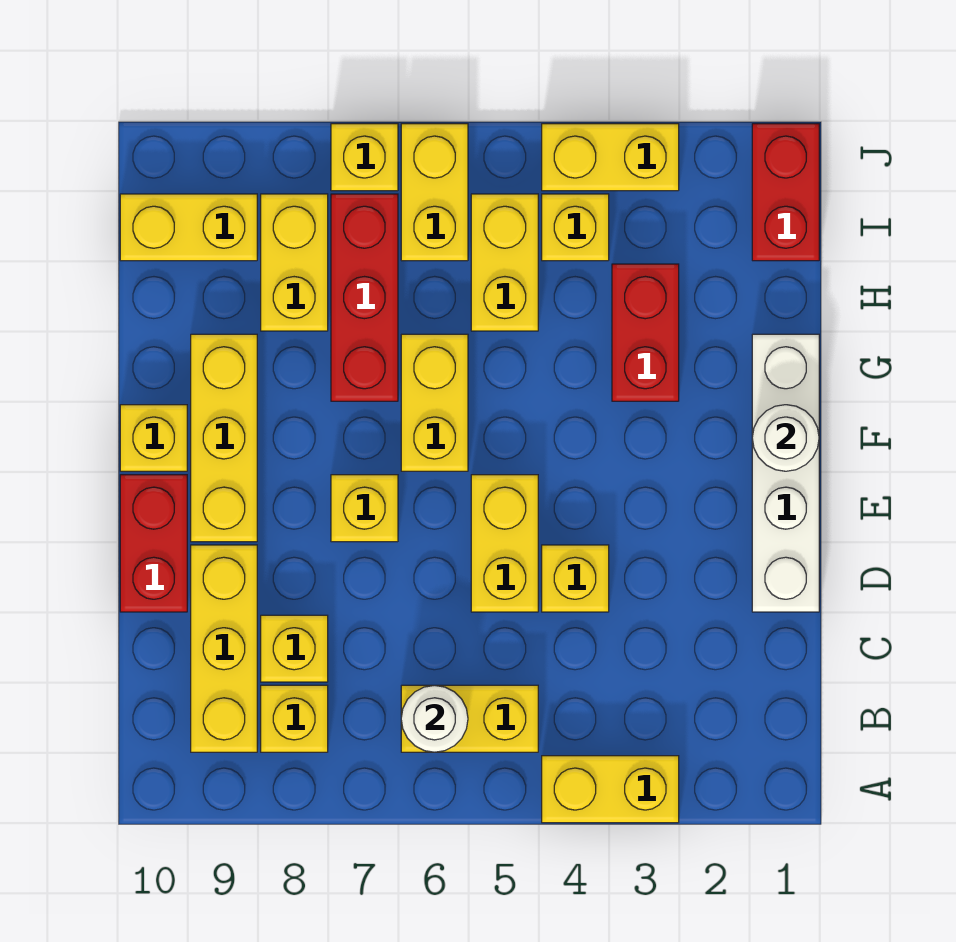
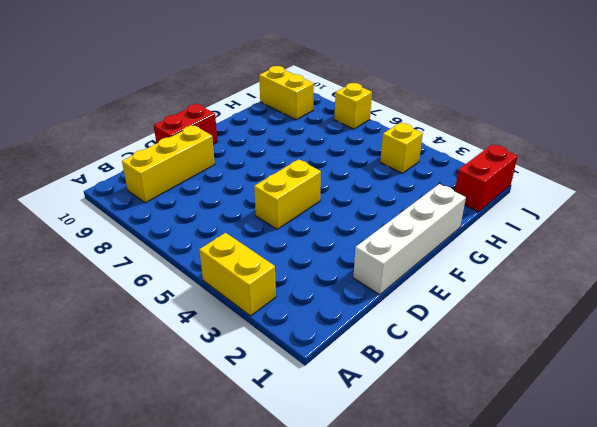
none -> yellow brick B5:B6 level 1
none -> yellow brick B8 level 1
none -> yellow brick C8 level 1

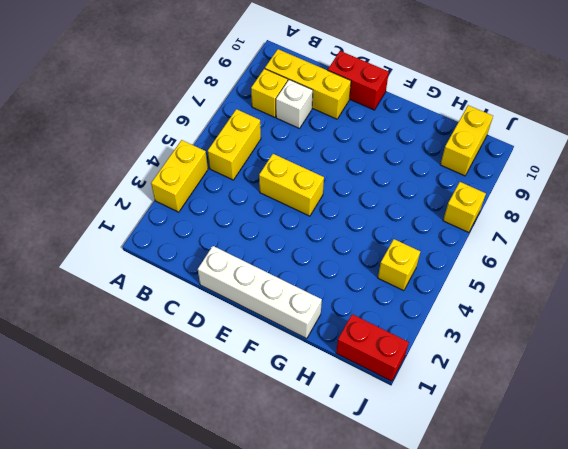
white brick C8 level 1 -> yellow brick C8 level 1
none -> yellow brick D4 level 1
none -> yellow brick E7 level 1
none -> yellow brick E9:G9 level 1

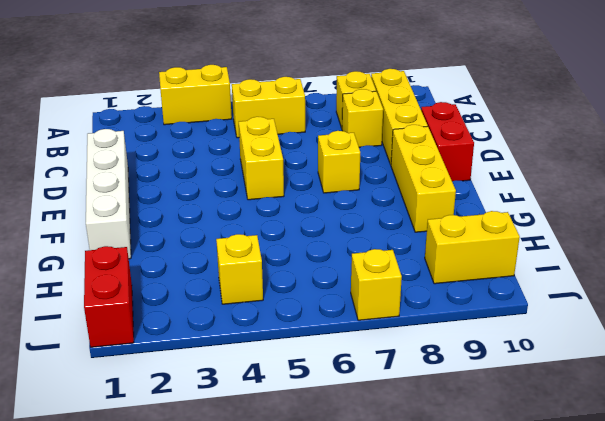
none -> yellow brick D4 level 1
none -> yellow brick F6:G6 level 1
none -> yellow brick F10 level 1

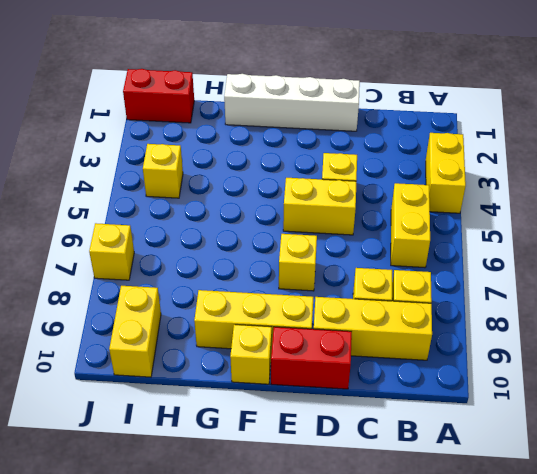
none -> yellow brick F6:G6 level 1
none -> red brick G3:H3 level 1
none -> red brick G7:I7 level 1

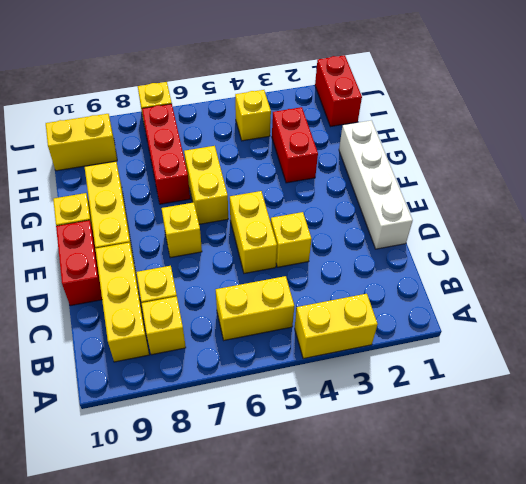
none -> yellow brick H5:I5 level 1
none -> yellow brick H8:I8 level 1
none -> yellow brick I6:J6 level 1

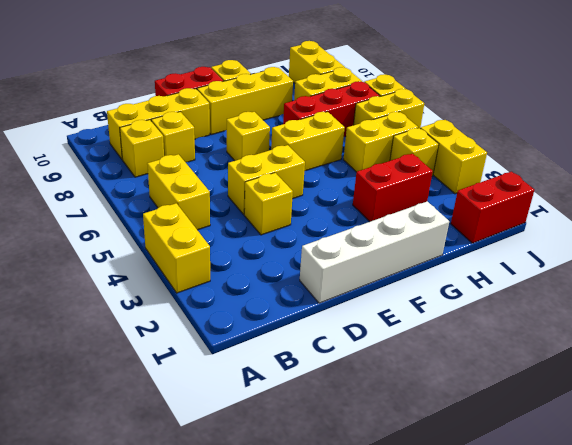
none -> white round brick B6 level 2
none -> white round brick F1 level 2

